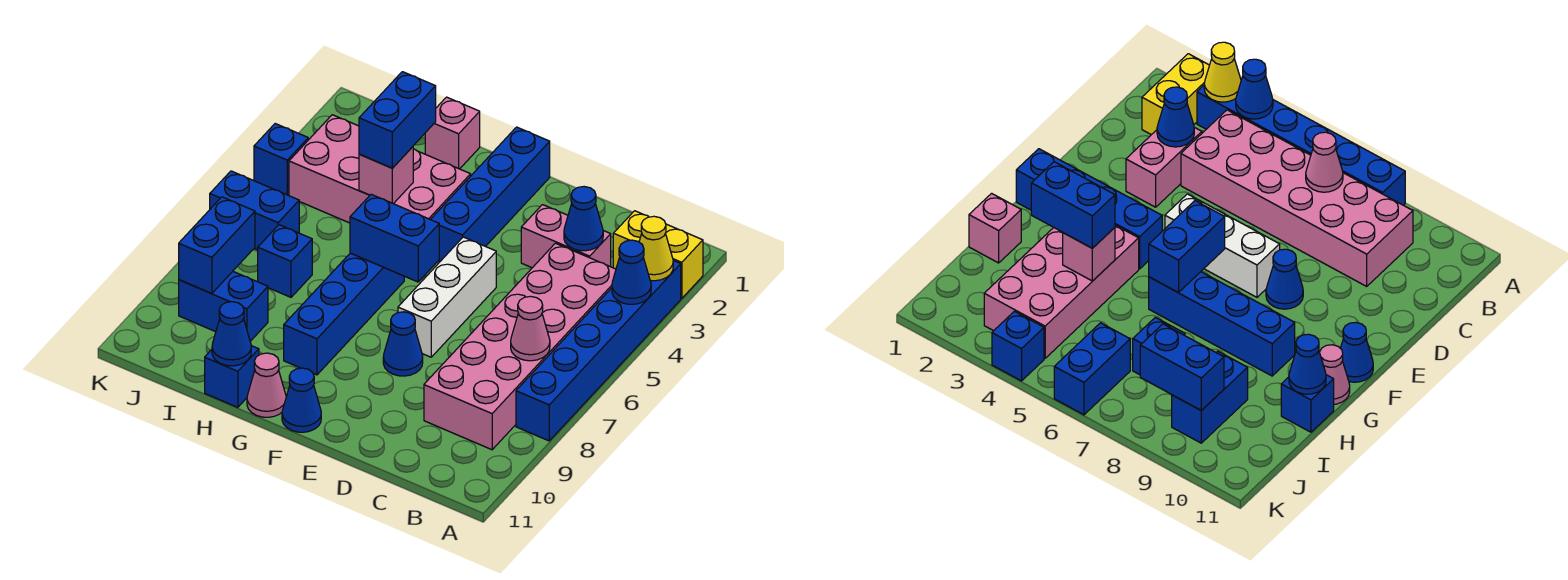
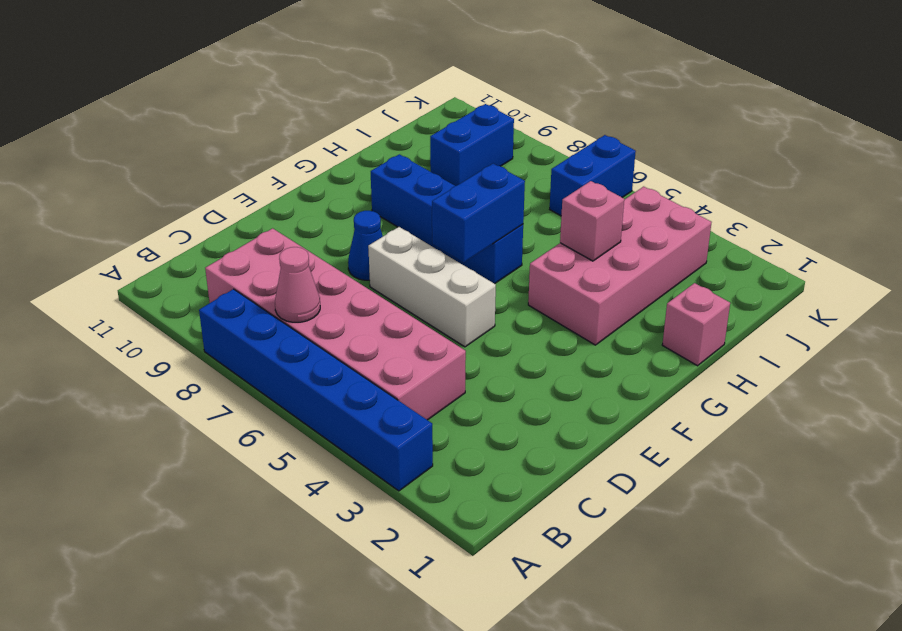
none -> yellow brick A2:B2 level 1
none -> pink brick C3:D3 level 1
none -> blue brick F1:F4 level 1

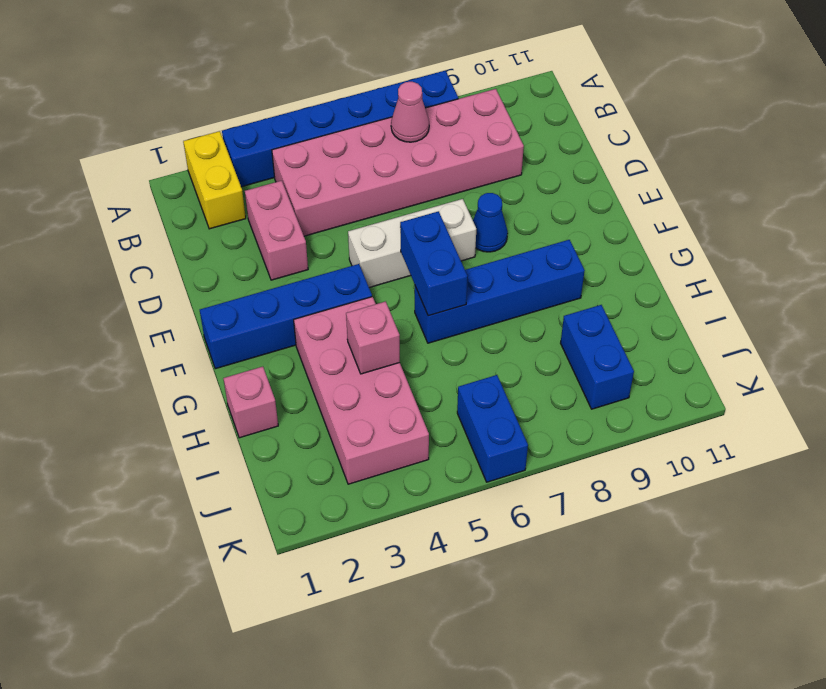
none -> blue cone F11 level 1
none -> pink cone G11 level 1
none -> blue brick H11 level 1

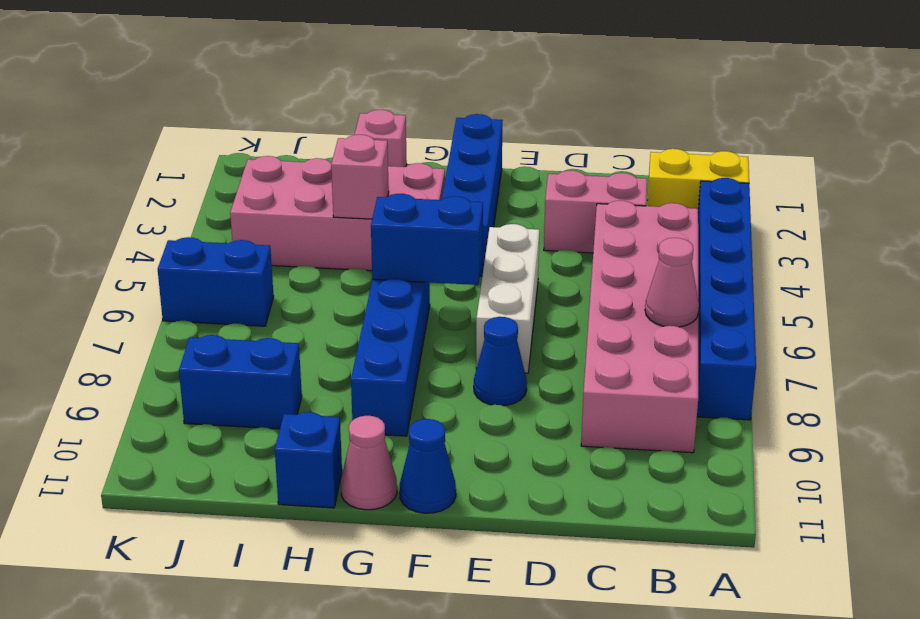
none -> blue brick I7 level 1
none -> blue brick K4 level 1
none -> yellow cone A3 level 2

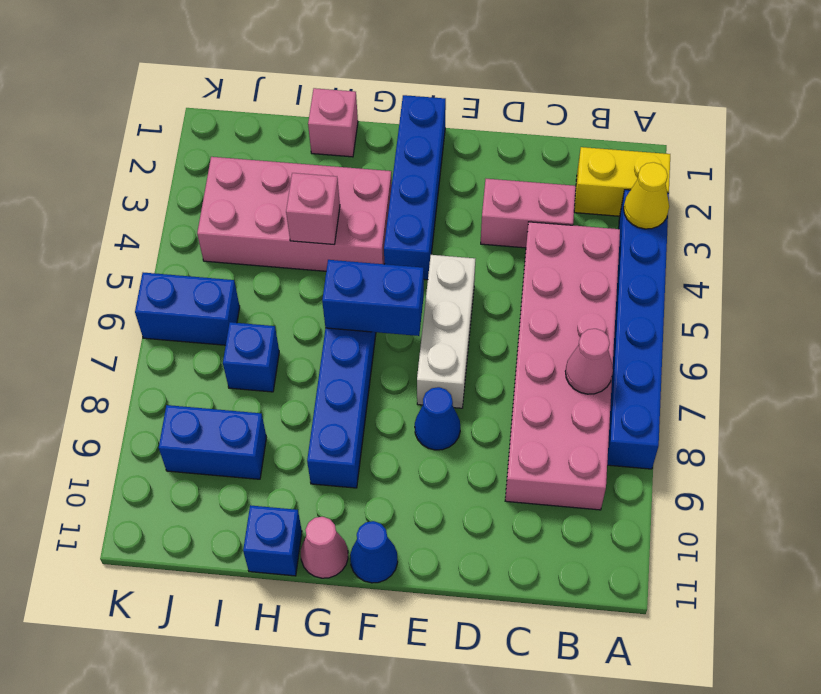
none -> blue brick K4 level 1
none -> blue cone A4 level 2
none -> blue cone C3 level 2

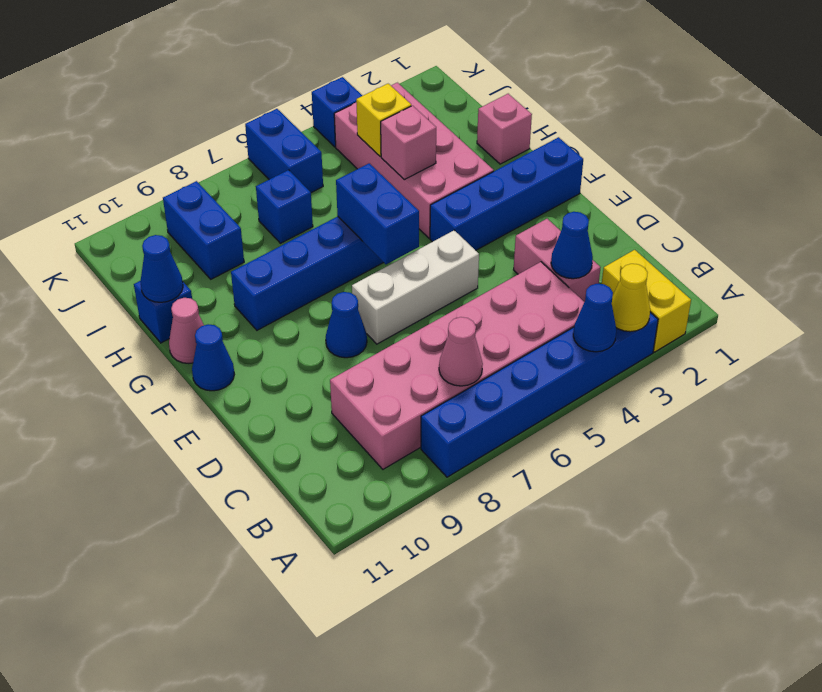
yellow brick I4 level 2 -> none
none -> blue brick J8:J9 level 2
none -> blue brick H3:H4 level 3

